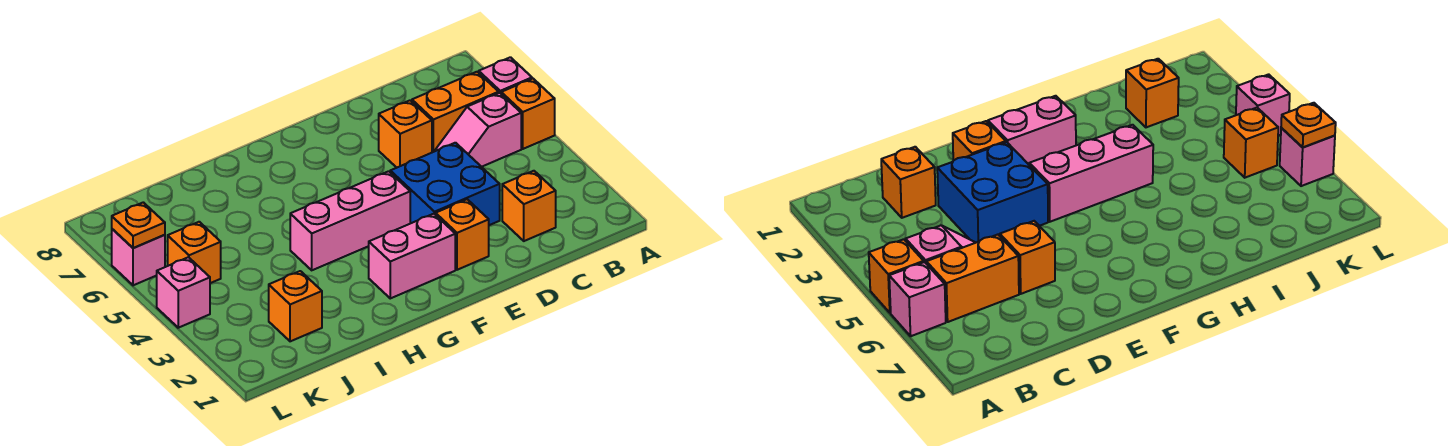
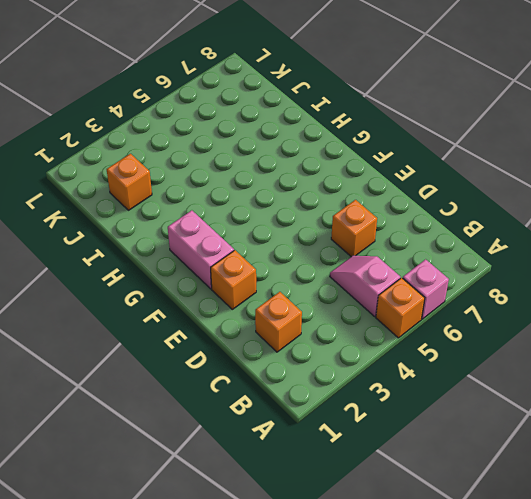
none -> orange brick B6:C6 level 1
none -> blue brick D3:E4 level 1
none -> pink brick F4:H4 level 1

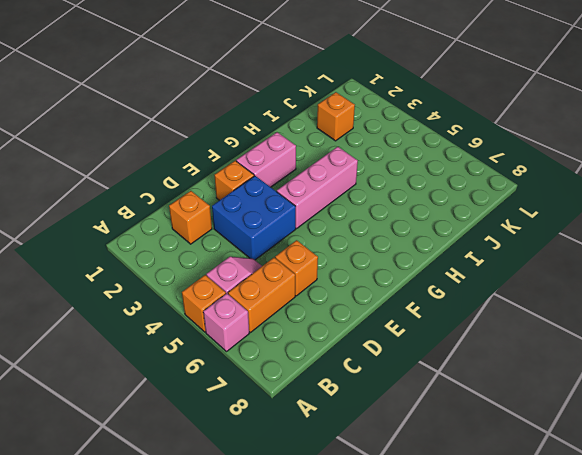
none -> orange brick K5 level 1
none -> pink brick L4 level 1
none -> pink brick L6 level 1

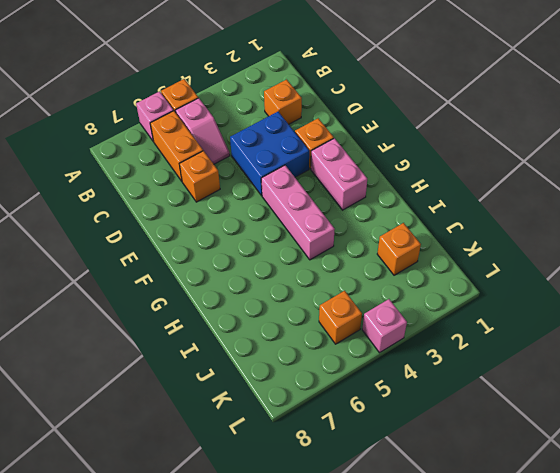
none -> pink brick L6 level 1
none -> orange plate L6 level 2

